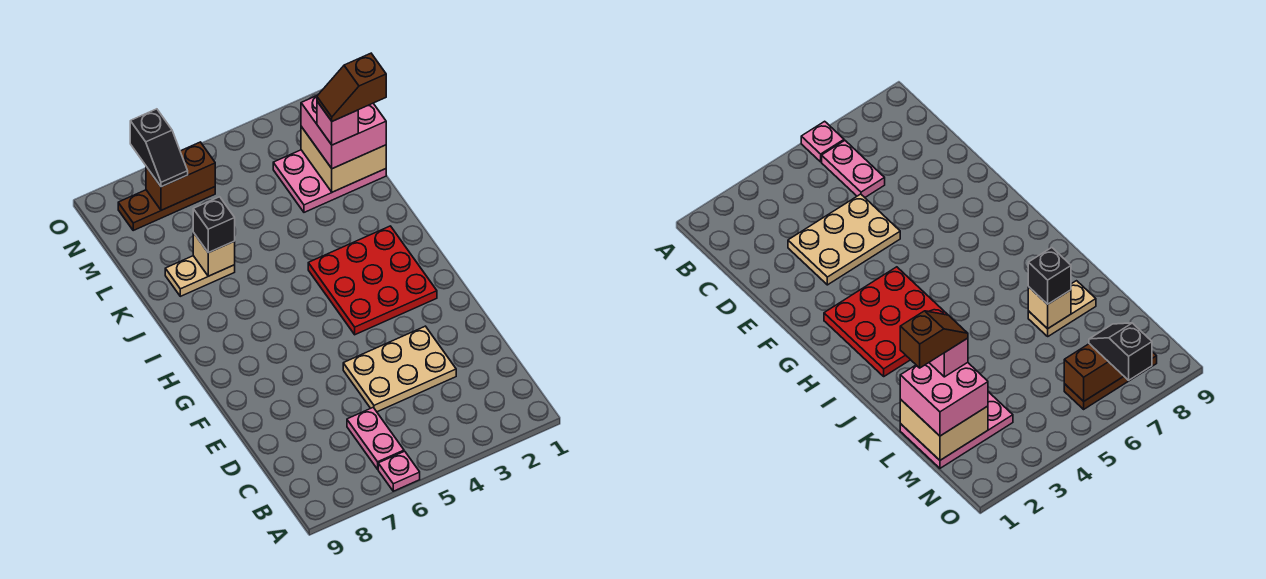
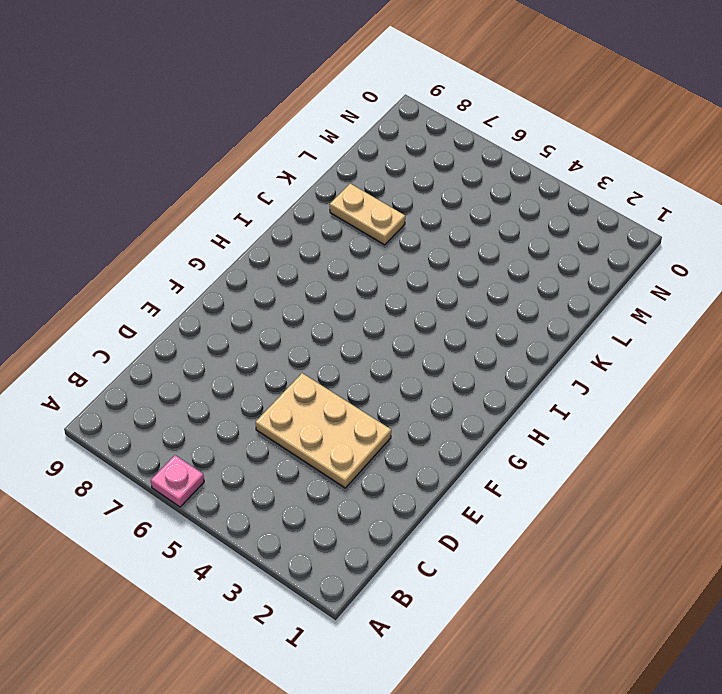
none -> pink plate B6:C6 level 1
none -> red plate G2:I4 level 1
none -> pink plate L1:M3 level 1

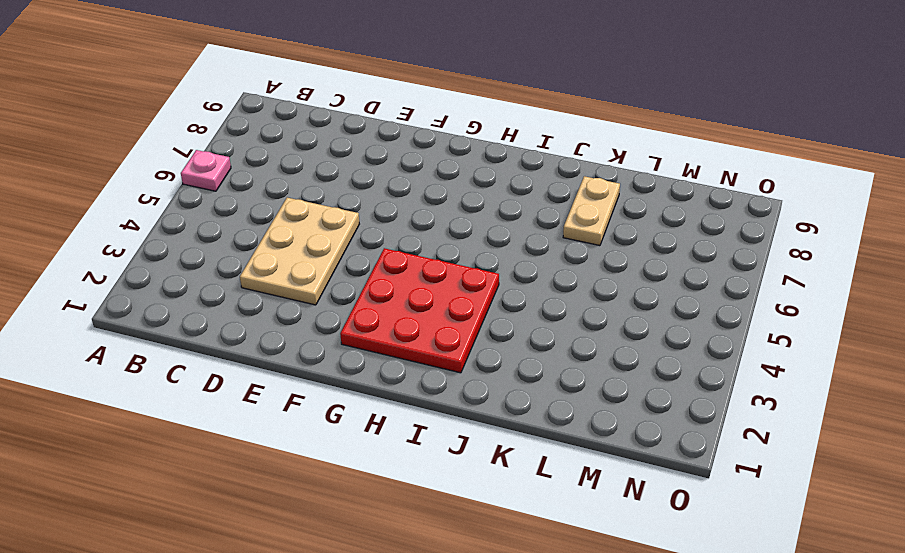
none -> pink plate B6:C6 level 1
none -> pink plate L1:M3 level 1
none -> brown plate N6:N8 level 1

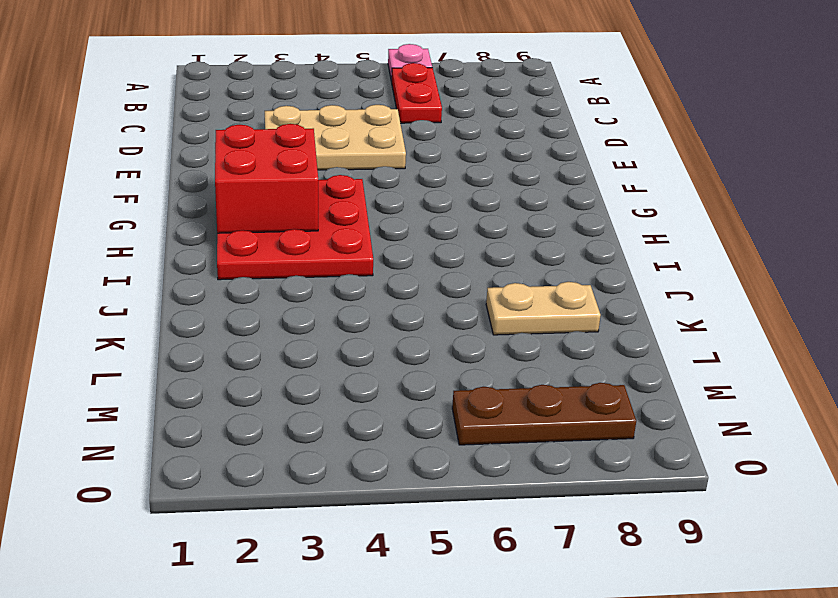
red plate B6:C6 level 1 -> pink plate B6:C6 level 1
red brick G2:H3 level 2 -> none
none -> pink plate L1:M3 level 1
none -> tan brick K7 level 2
none -> tan brick L1:M2 level 2

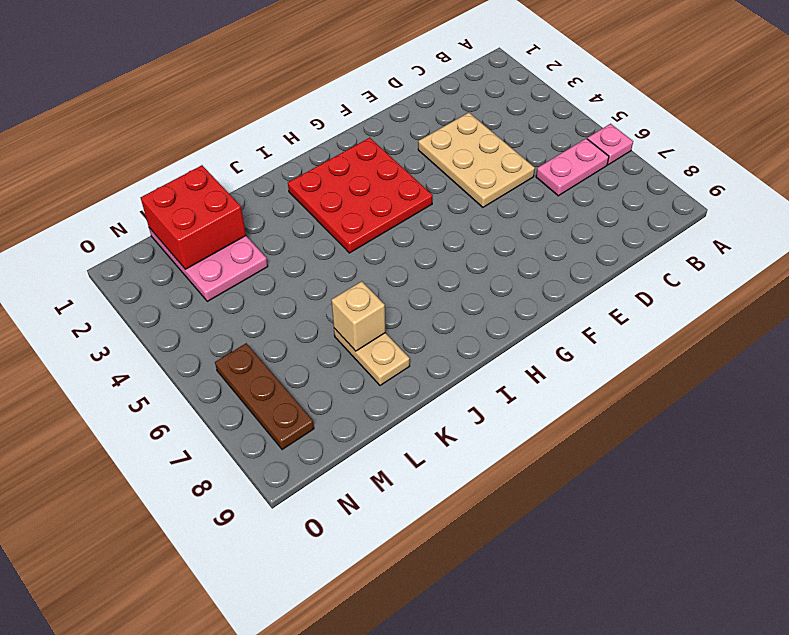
red brick L1:M2 level 2 -> tan brick L1:M2 level 2
none -> brown brick N6:N7 level 2
none -> black brick K7 level 3
none -> pink brick L1:M2 level 3

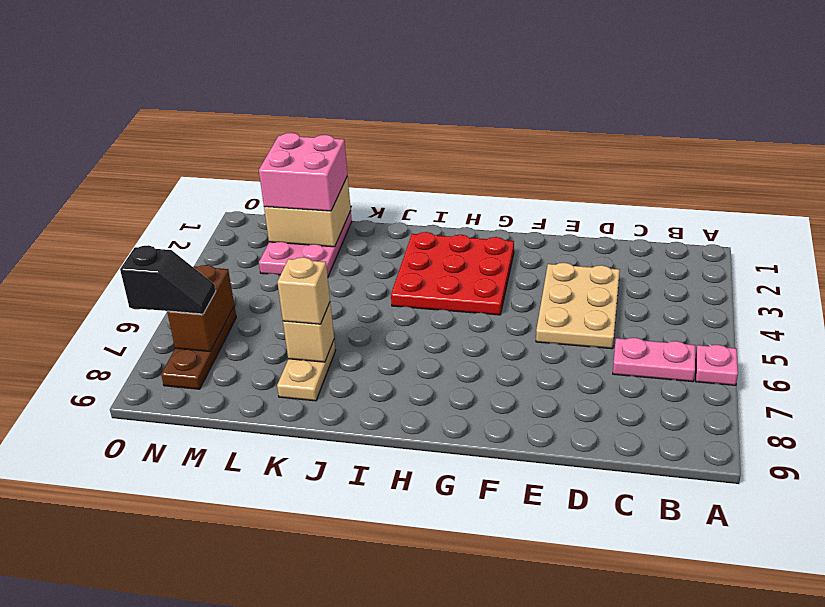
tan brick K7 level 3 -> black brick K7 level 3
none -> pink brick L2 level 4
none -> brown slope L1:L2 level 5 top 1

